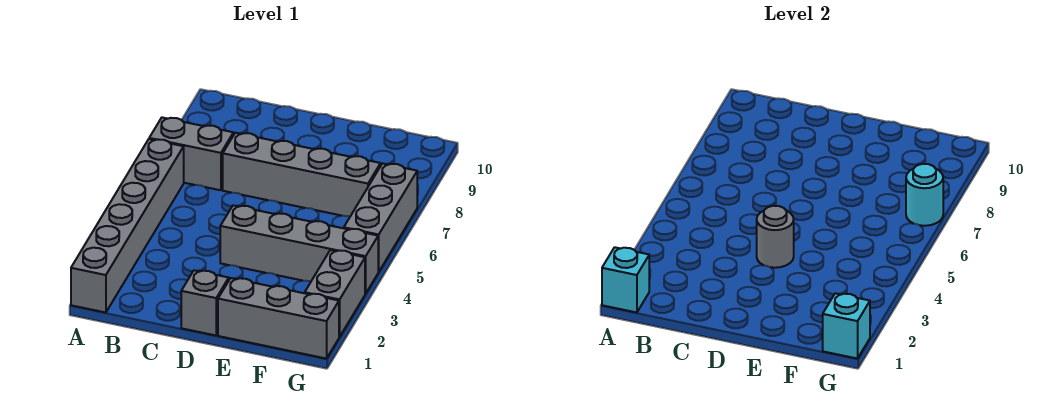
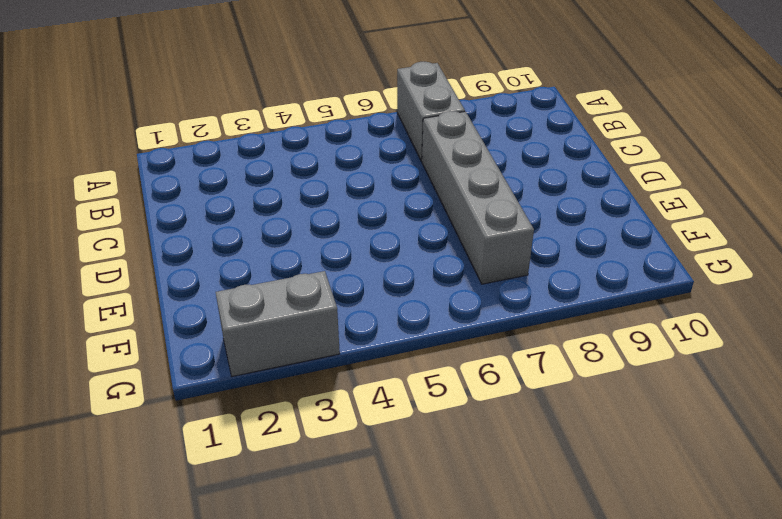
none -> grey brick A1:A6 level 1
none -> grey brick D1 level 1
none -> grey brick D4:G4 level 1

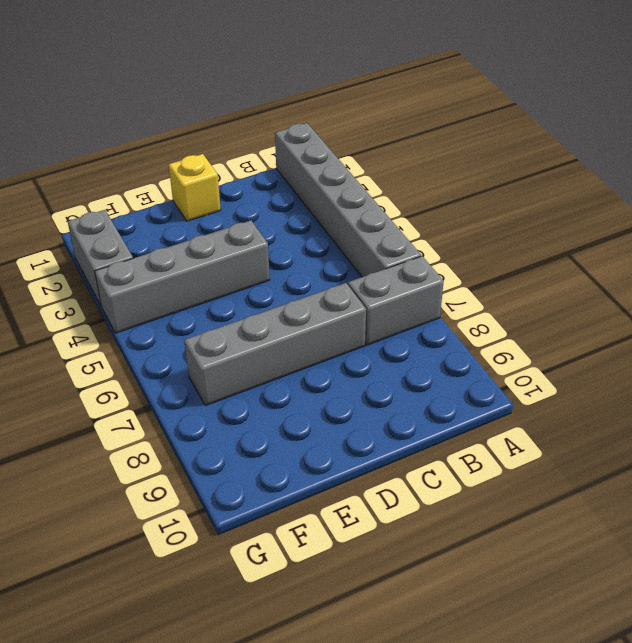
yellow brick D1 level 1 -> grey brick D1 level 1
none -> grey brick E1:G1 level 1
none -> grey brick G5:G7 level 1
none -> cyan brick A1 level 2

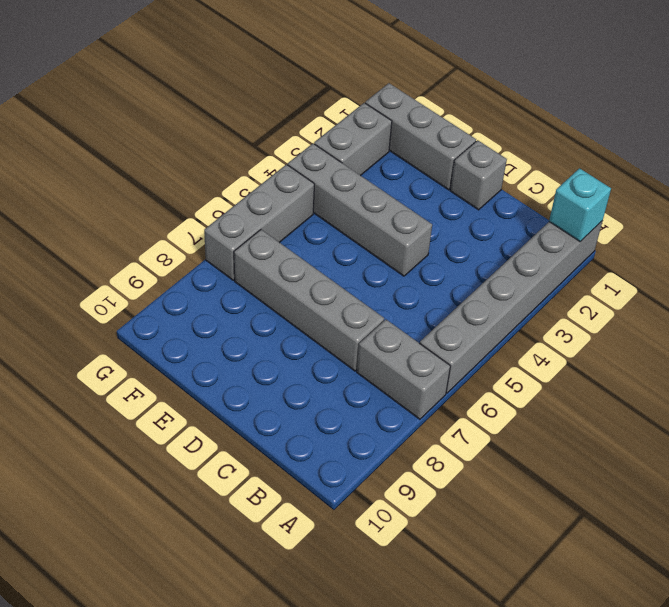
none -> grey round brick D4 level 2
none -> cyan brick G1 level 2
none -> cyan round brick G7 level 2

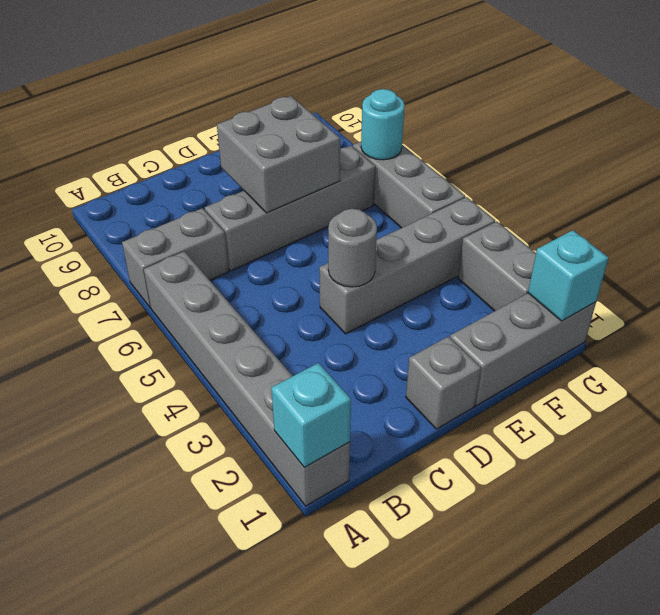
grey brick D7:E8 level 2 -> none

